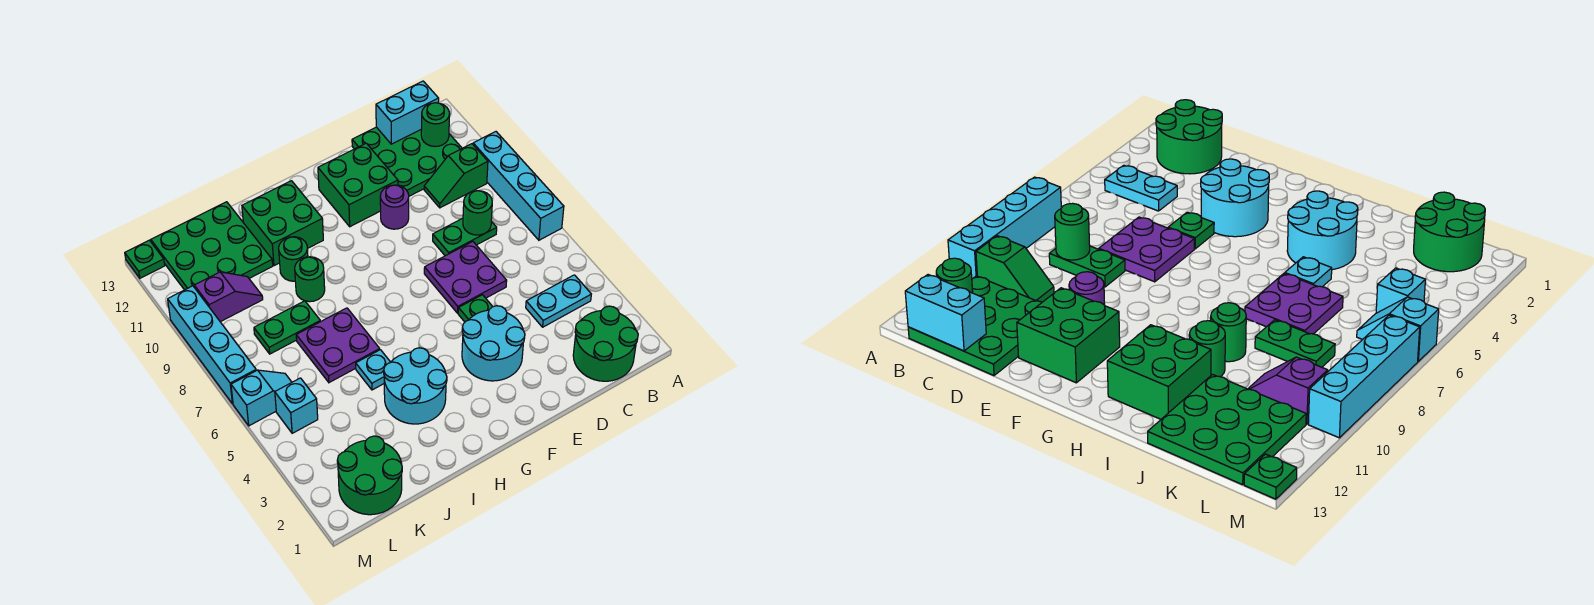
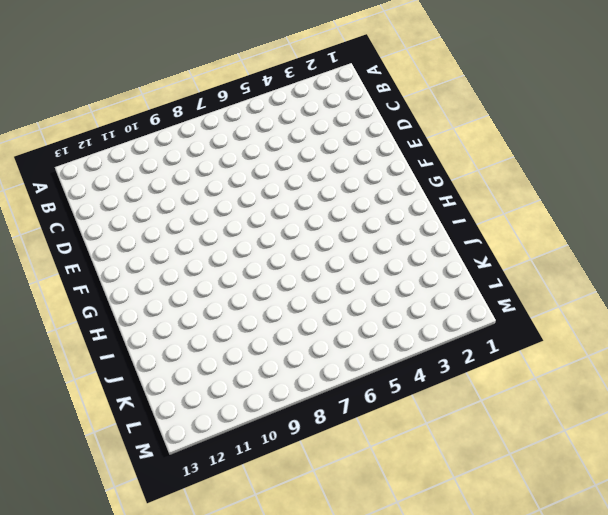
none -> cyan brick A7:A10 level 1
none -> green round brick B1:C2 level 1
none -> cyan plate B4:C4 level 1

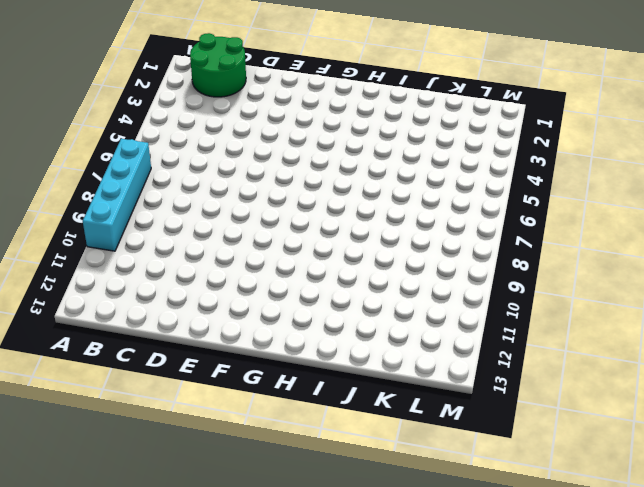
none -> cyan plate B4:C4 level 1
none -> green slope B10:C10 level 1 top B
none -> green plate B11:D13 level 1

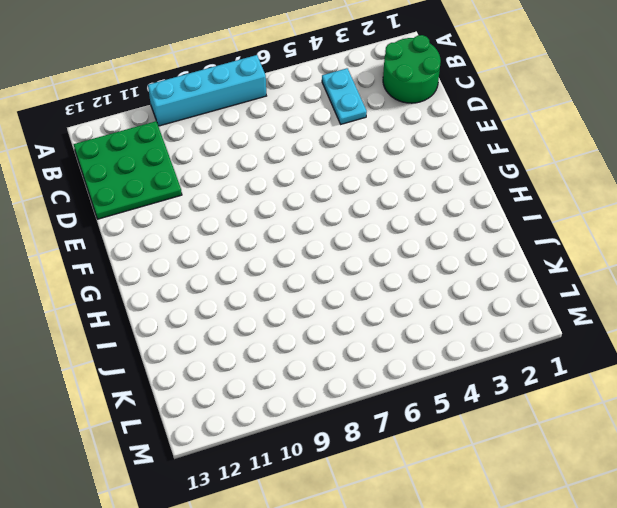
none -> green slope B10:C10 level 1 top B
none -> green plate C8:D8 level 1
none -> purple plate D6:E7 level 1

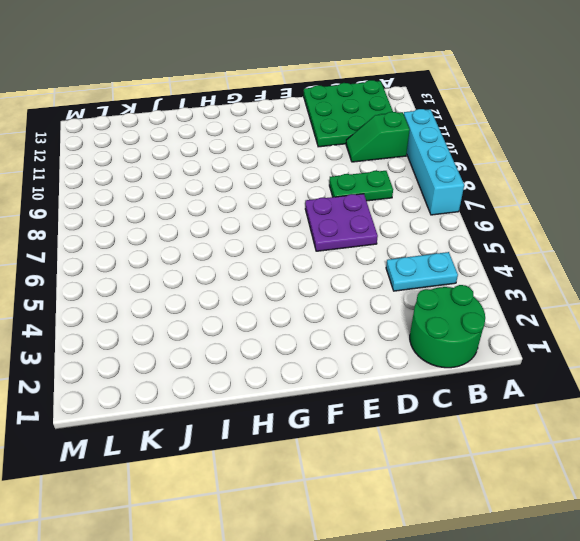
none -> cyan round brick E3:F4 level 1
none -> green plate E5 level 1
none -> purple round brick E10 level 1

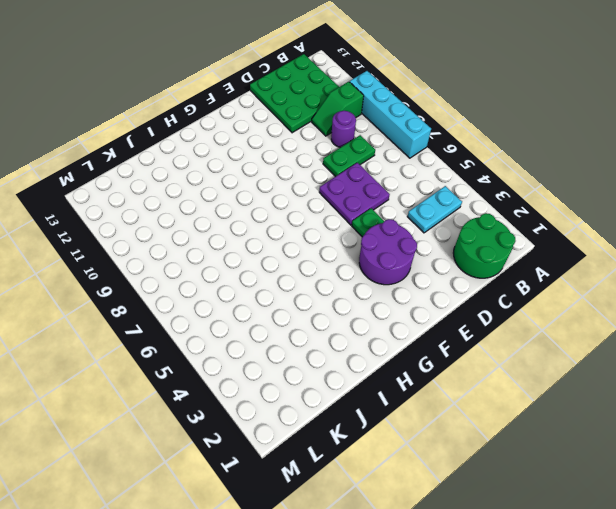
purple round brick C9 level 1 -> purple round brick E10 level 1
purple round brick E3:F4 level 1 -> cyan round brick E3:F4 level 1
none -> green brick E11:F12 level 1
none -> cyan round brick H3:I4 level 1
none -> green brick H11:I12 level 1

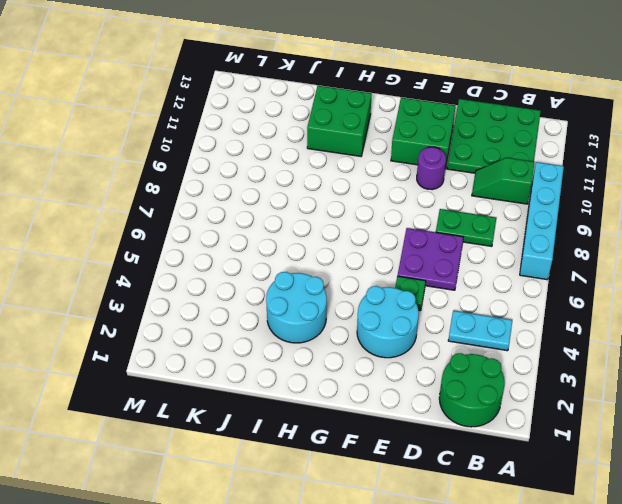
none -> cyan plate I5 level 1
none -> purple plate I6:J7 level 1
none -> green round brick I9 level 1

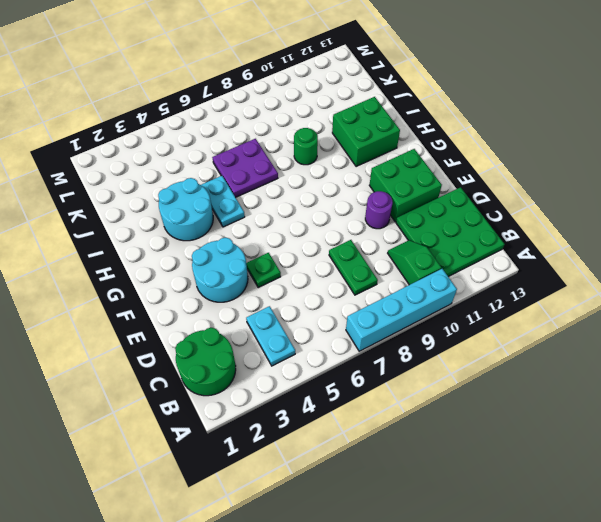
cyan plate H5:I5 level 1 -> cyan plate I5 level 1
none -> purple plate D6:E7 level 1
none -> green round brick I10 level 1
none -> green plate J8:K8 level 1

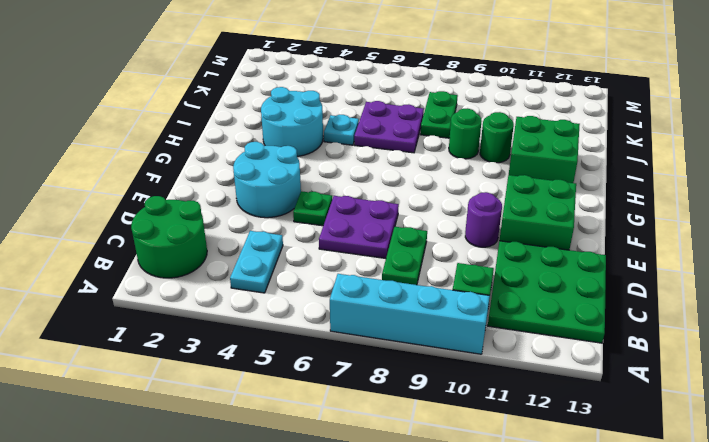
none -> green plate J11:L13 level 1
none -> green round brick K1:L2 level 1
none -> purple slope K10:L10 level 1 top L

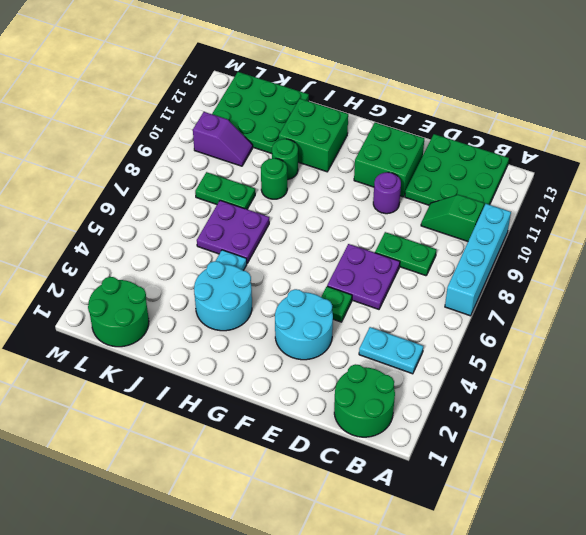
none -> cyan brick L5 level 1
none -> cyan slope L6:M6 level 1 top M
none -> cyan brick M7:M10 level 1

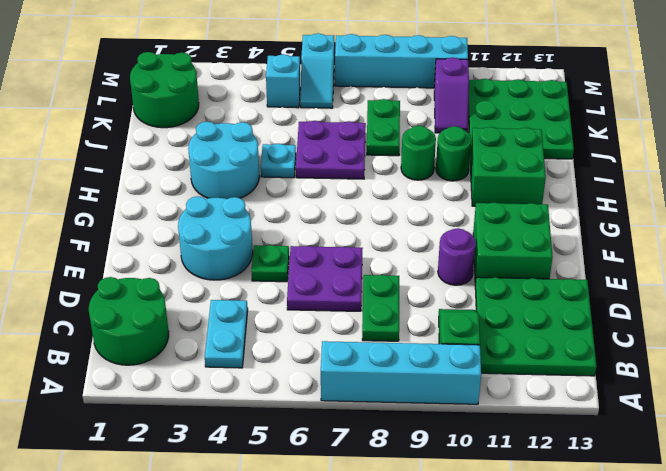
none -> green plate M13 level 1
none -> green round brick B12 level 2
none -> cyan brick B13:C13 level 2

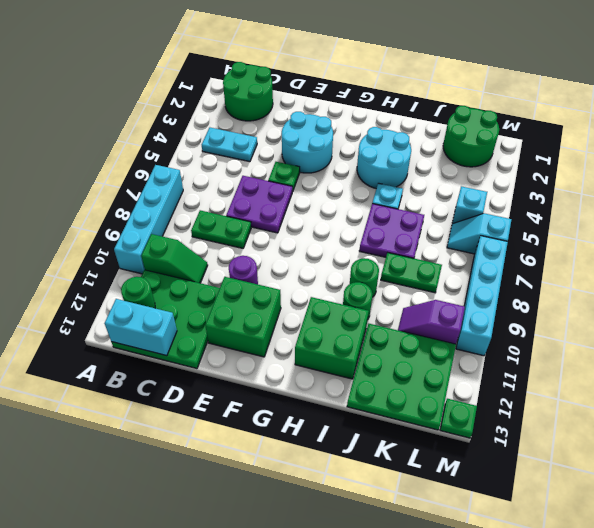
none -> green round brick C8 level 2

